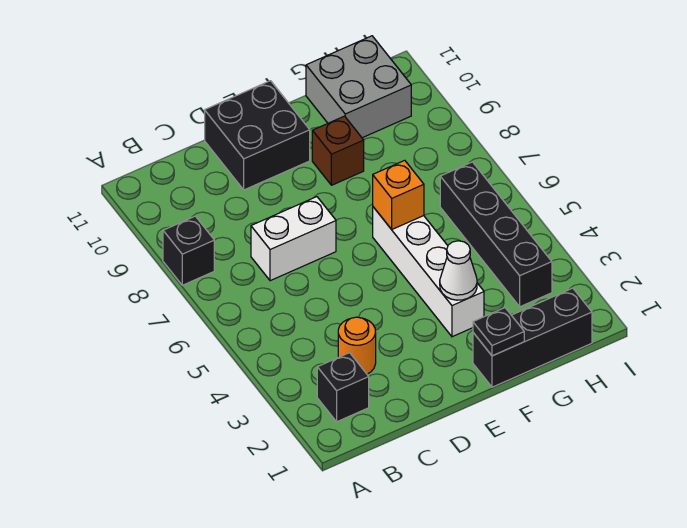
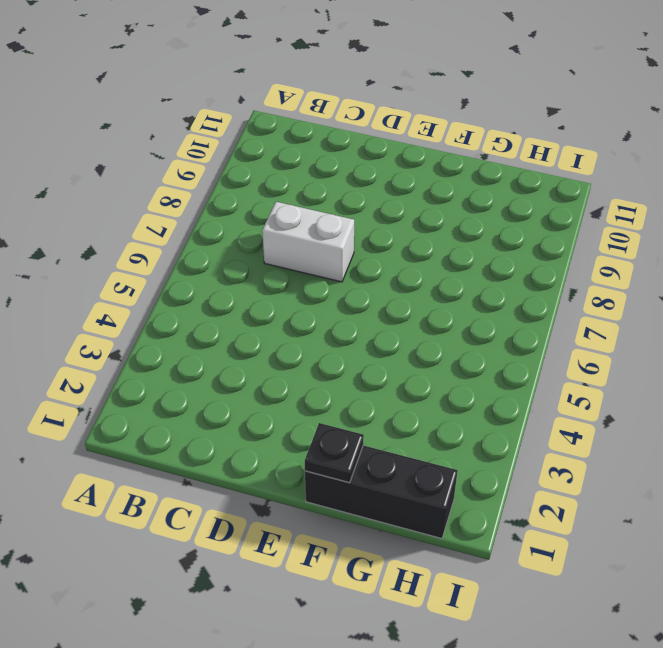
none -> black brick A8 level 1
none -> black brick B2 level 1
none -> orange round brick C3 level 1

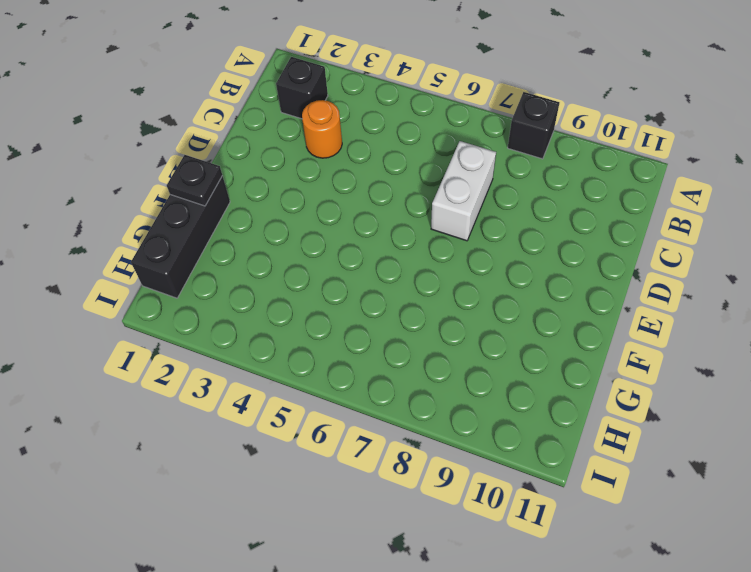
none -> black brick D10:E11 level 1
none -> white brick F3:F6 level 1
none -> brown brick F9 level 1

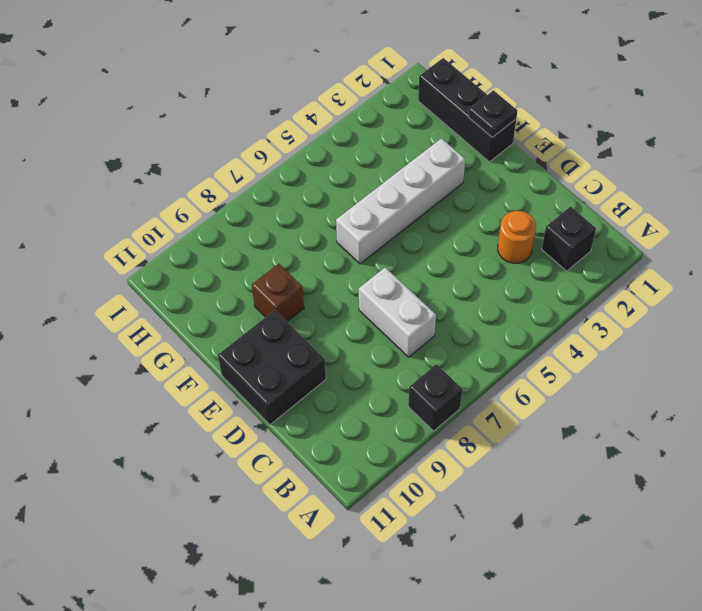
none -> grey brick G10:H11 level 1
none -> black brick H3:H6 level 1
none -> white cone F3 level 2

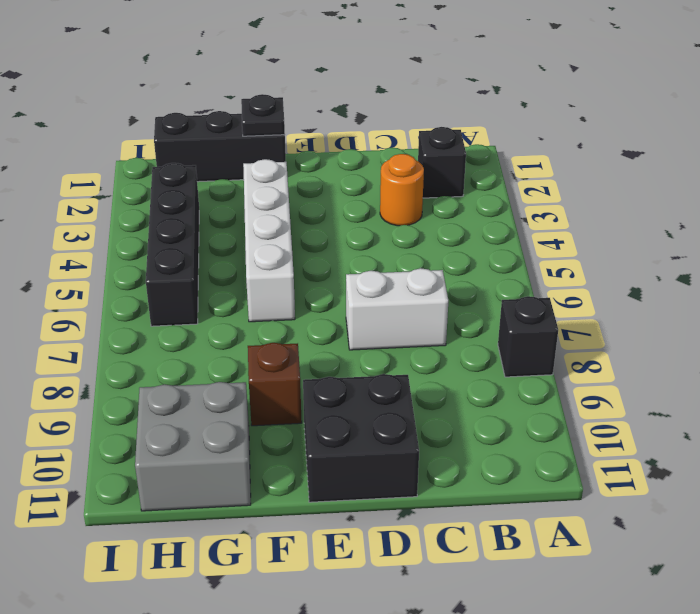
none -> white cone F3 level 2
none -> orange brick F6 level 2

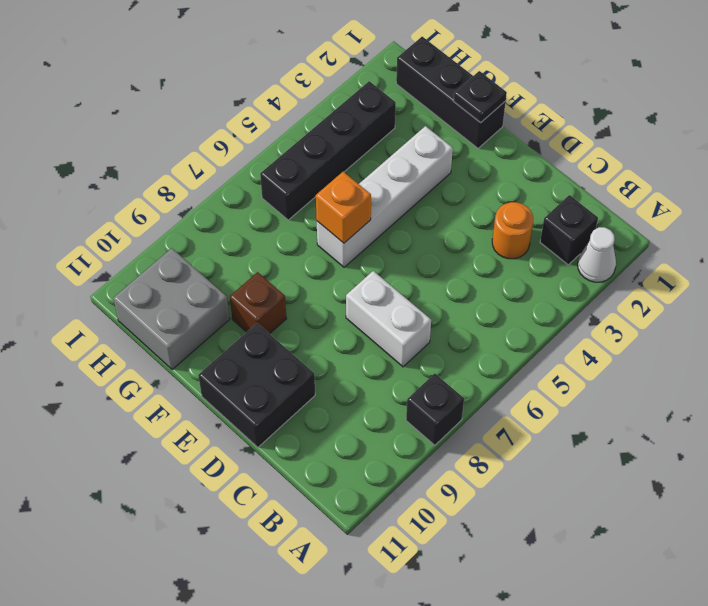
white cone A2 level 1 -> white cone F3 level 2

